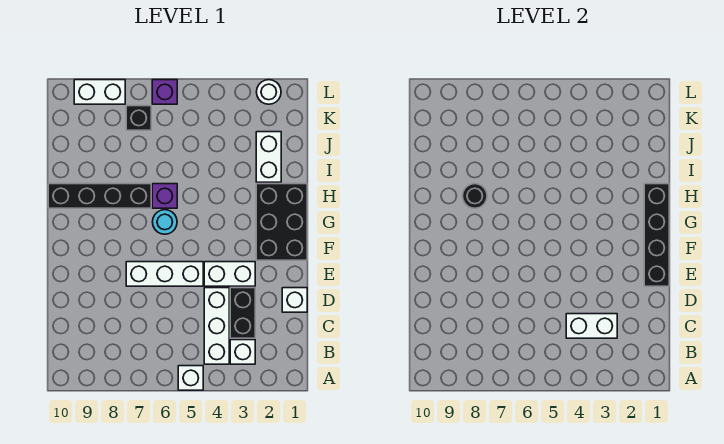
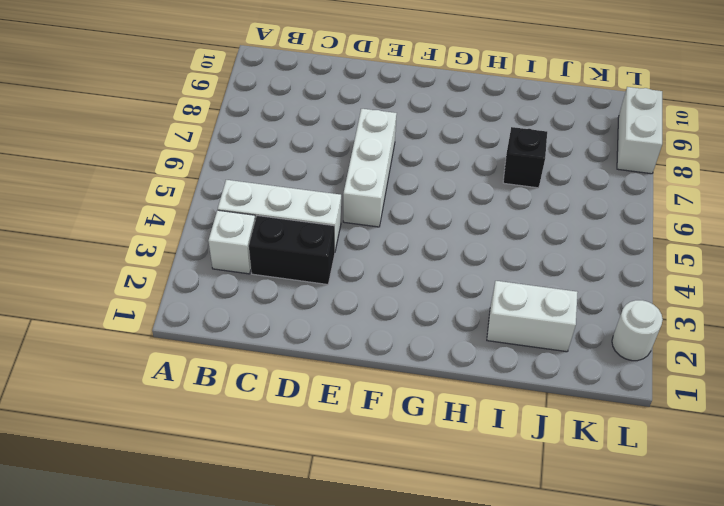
black brick I7 level 1 -> black brick K7 level 1
none -> white brick A5 level 1
none -> white brick D1 level 1
none -> white brick E3:E4 level 1

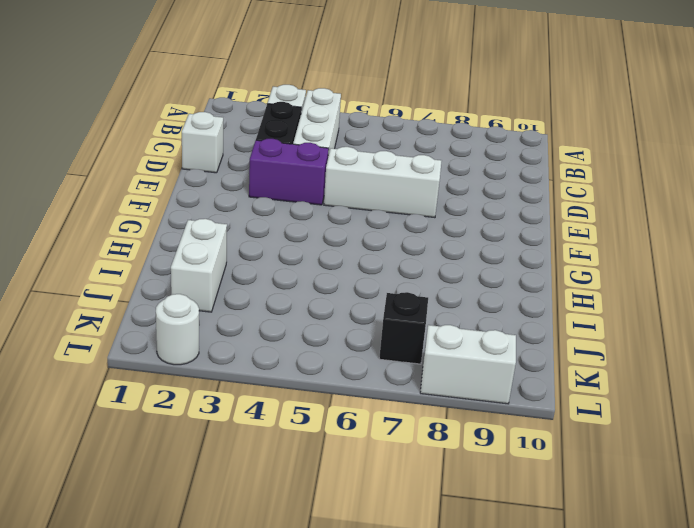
purple brick E3:E4 level 1 -> white brick E3:E4 level 1
none -> white brick A5 level 1
none -> black brick F1:H2 level 1
none -> cyan round brick G6 level 1

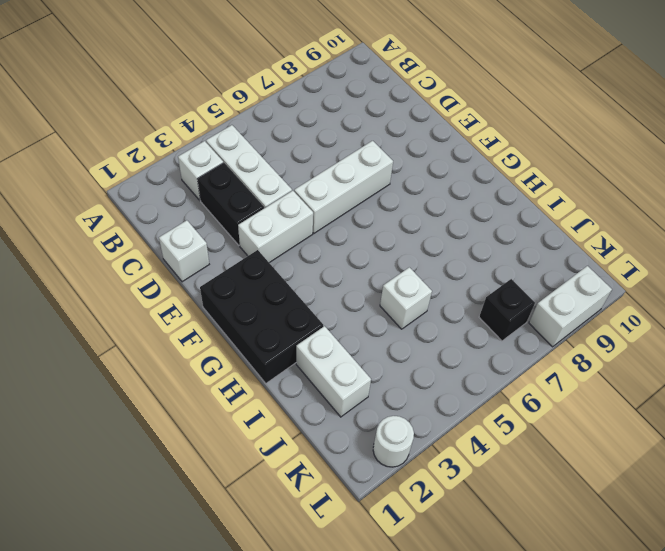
white brick I5 level 1 -> white brick A5 level 1
none -> cyan round brick G6 level 1
none -> purple brick H6 level 1
none -> black brick H7:H10 level 1

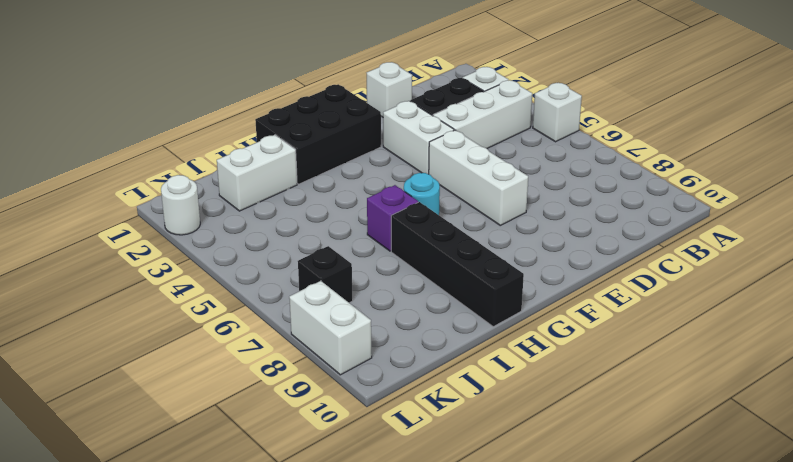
none -> purple brick L6 level 1
none -> white brick C3:C4 level 2
none -> black brick E1:H1 level 2

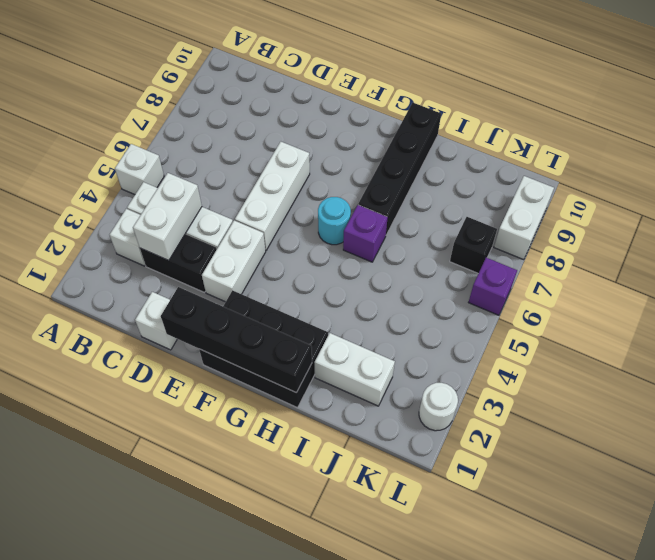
none -> black round brick H8 level 2

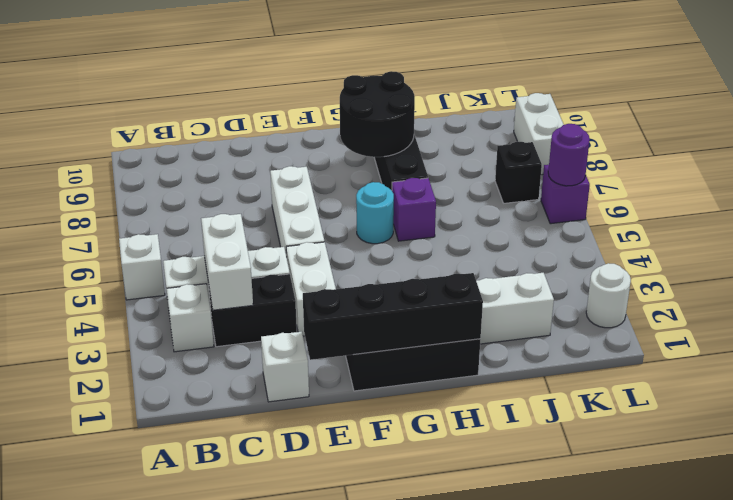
black round brick G8:H9 level 2 -> black round brick H8 level 2
purple round brick L6 level 2 -> none

